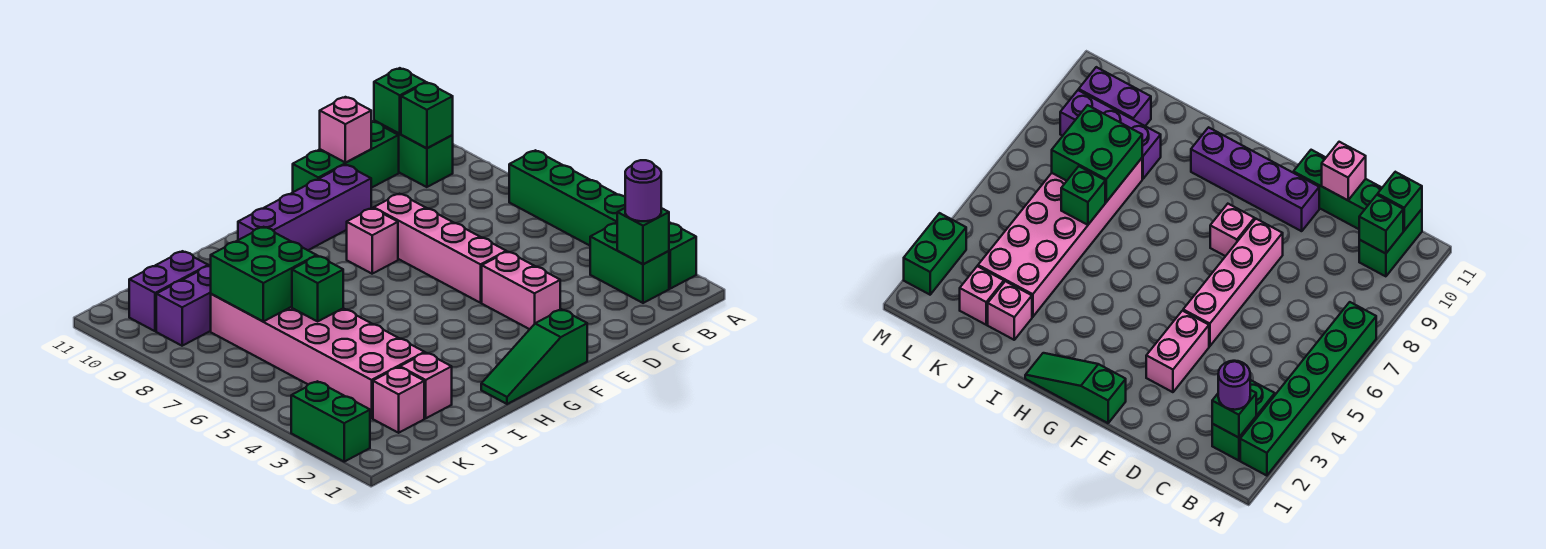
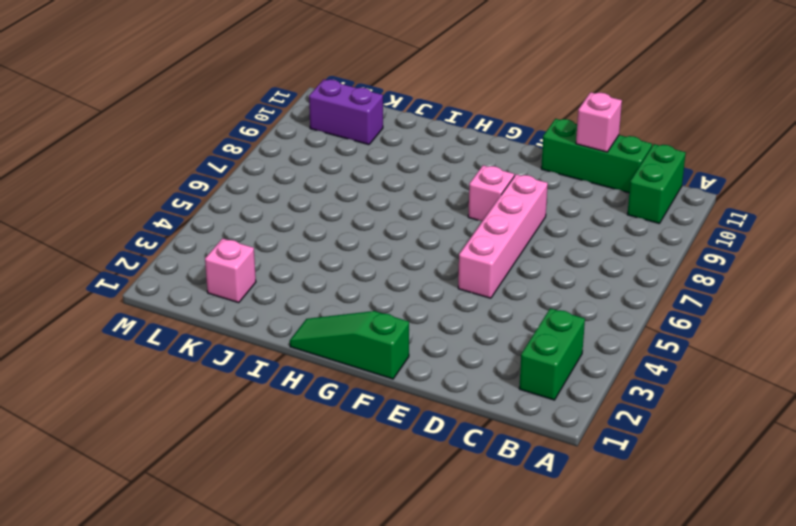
none -> green brick A2:A7 level 1
none -> pink brick E3:E4 level 1
none -> purple brick E10:H10 level 1

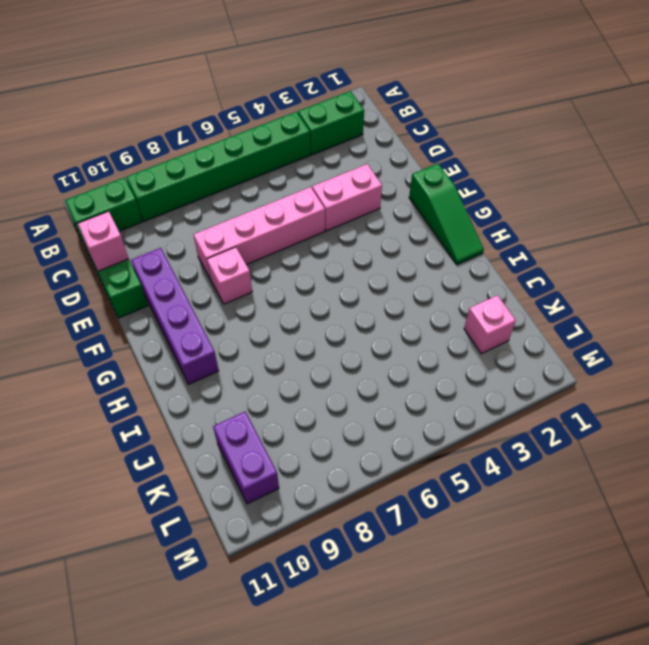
green brick B4:B9 level 1 -> green brick A2:A7 level 1
none -> pink brick J2 level 1
none -> pink brick J3:K8 level 1
none -> purple brick J9:L9 level 1

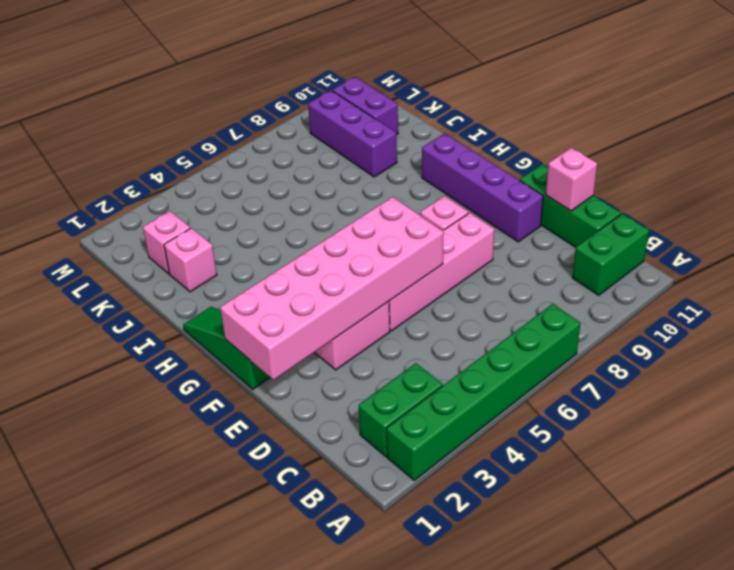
pink brick E1:F6 level 2 -> pink brick J3:K8 level 1
none -> green brick M2:M3 level 1
none -> green brick B2 level 2
none -> green brick B10 level 2

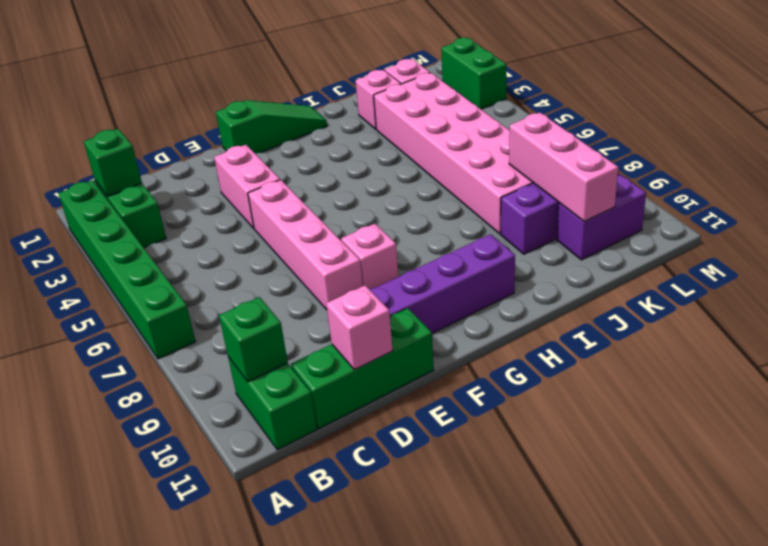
pink brick K8:K10 level 2 -> green brick J7:K8 level 2
none -> green brick B11 level 2
none -> green brick J6 level 2
none -> purple round brick B2 level 3

